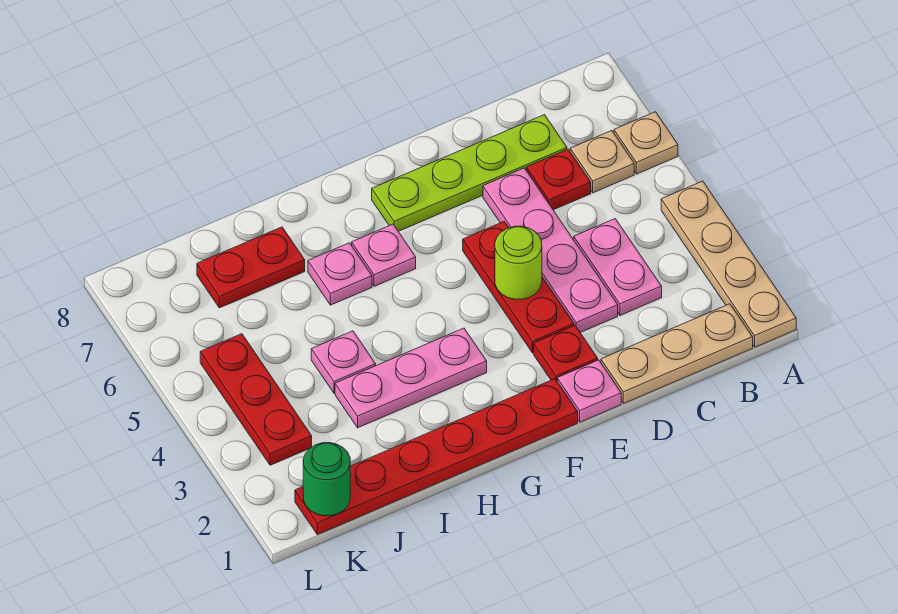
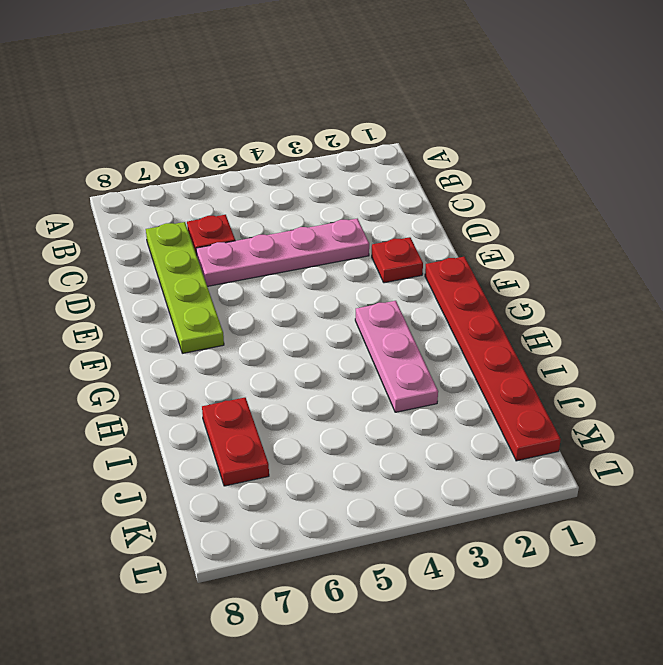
none -> tan plate A1:A4 level 1
none -> tan plate A6 level 1
none -> tan plate B1:D1 level 1

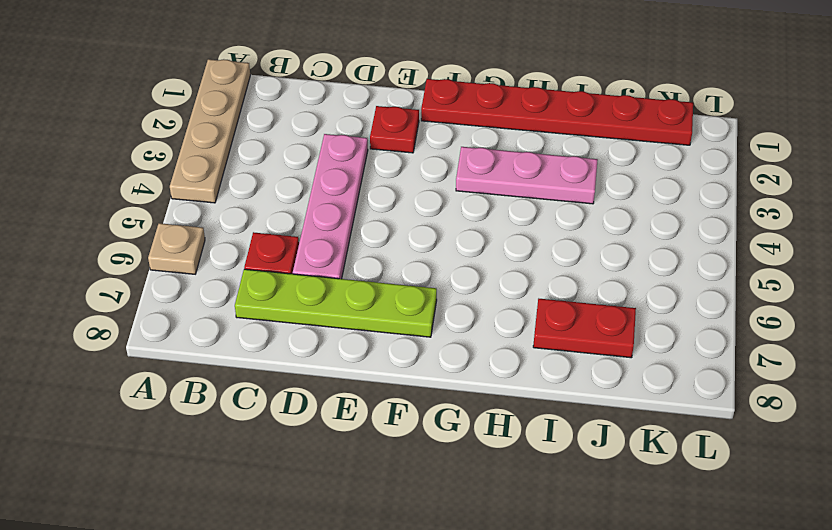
none -> tan plate B1:D1 level 1
none -> tan plate B6 level 1
none -> pink plate C3:C4 level 1

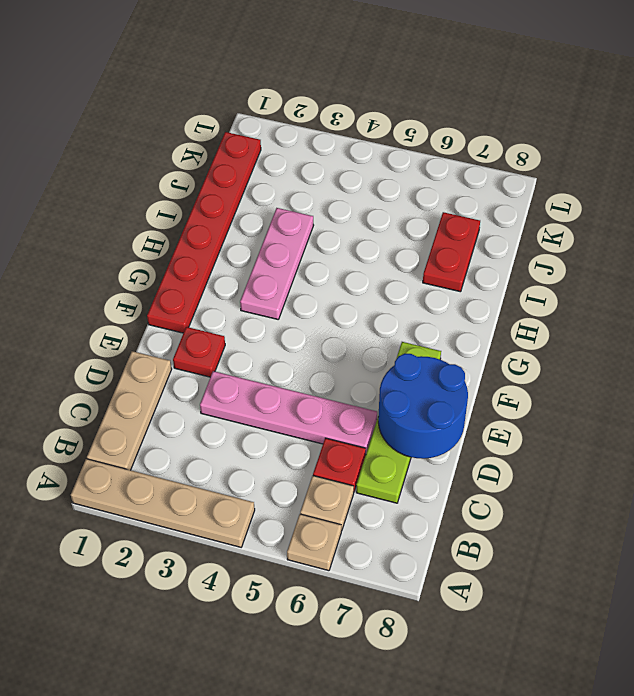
blue round brick D7:E8 level 2 -> none
none -> pink plate C3:C4 level 1
none -> pink plate E1 level 1
none -> red plate E3:E5 level 1

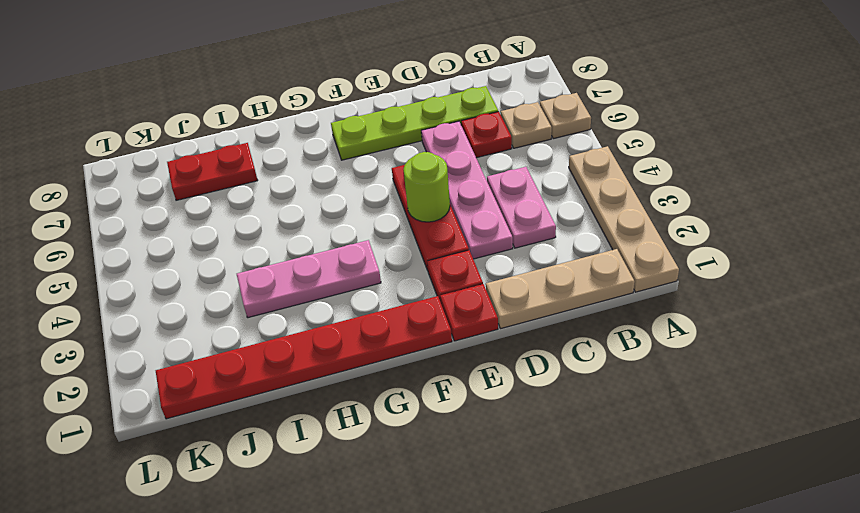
red plate E1 level 1 -> pink plate E1 level 1
none -> pink plate G6 level 1
none -> pink plate H6 level 1
none -> pink plate I4 level 1

